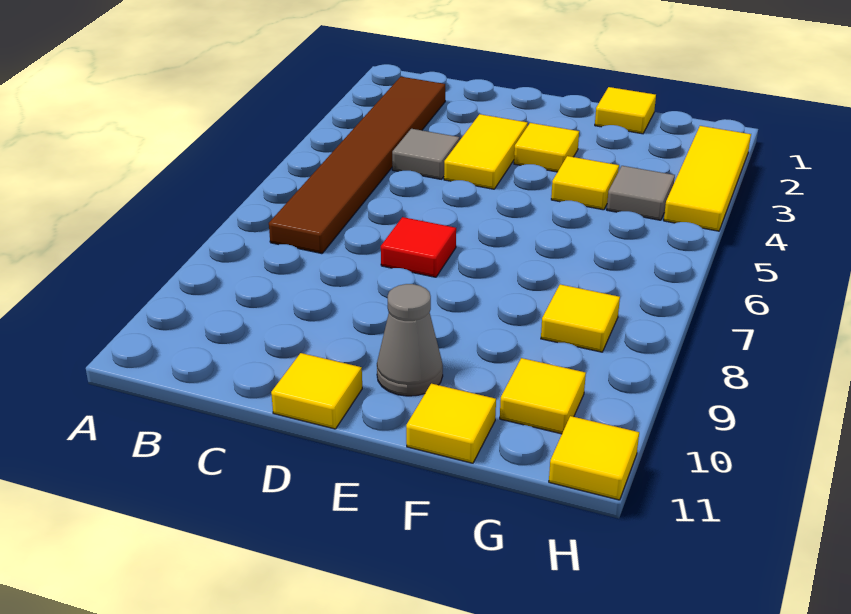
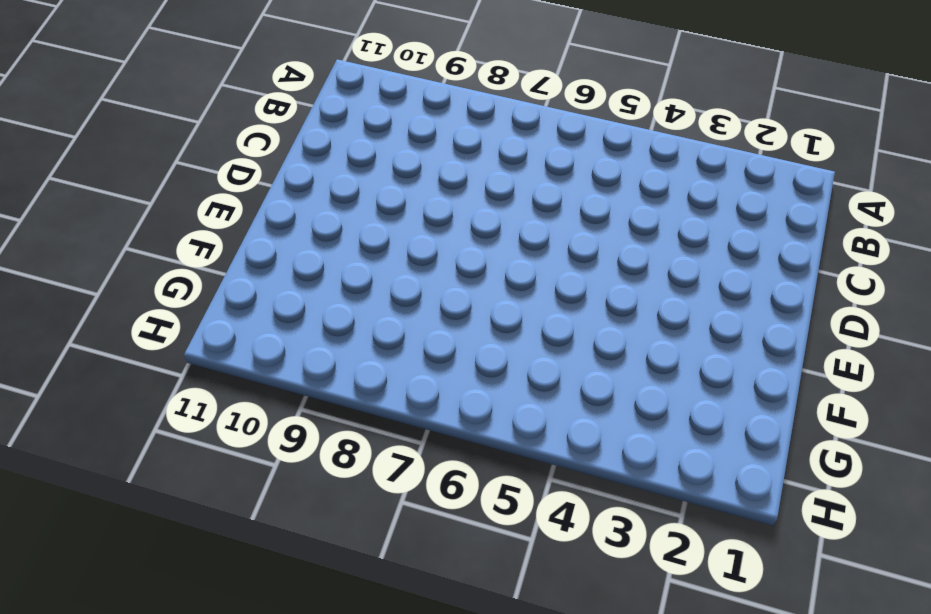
none -> brown tile B2:B7 level 1
none -> grey tile C4 level 1
none -> yellow tile D3:D4 level 1

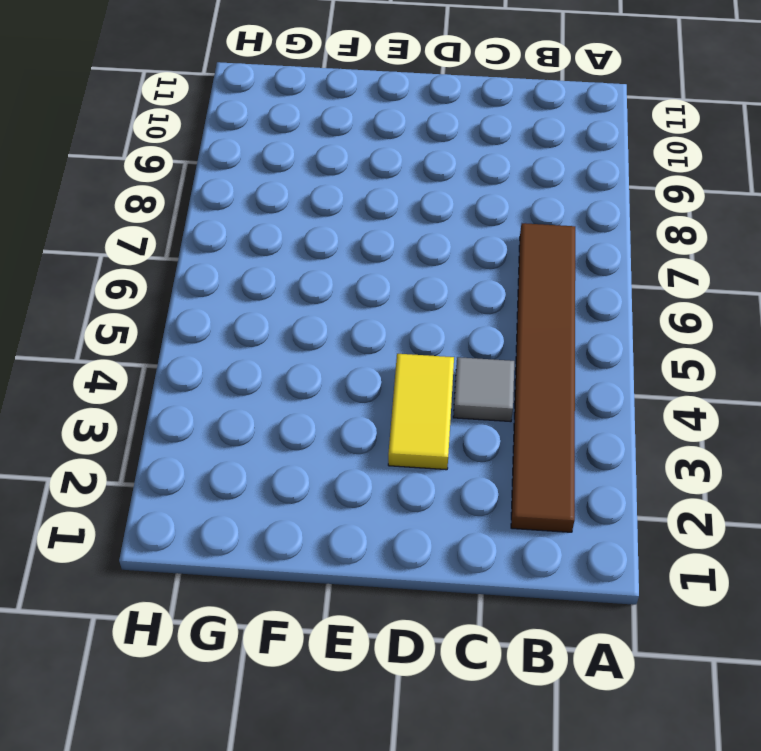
none -> red tile D7 level 1
none -> yellow tile D11 level 1
none -> yellow tile E3 level 1

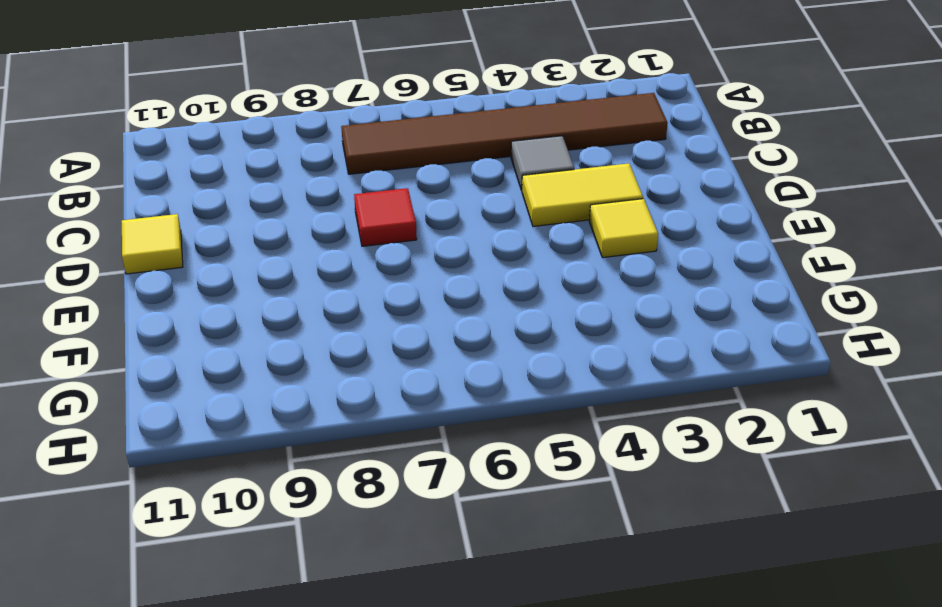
none -> grey cone E10 level 1
none -> yellow tile F1 level 1
none -> yellow tile F4 level 1

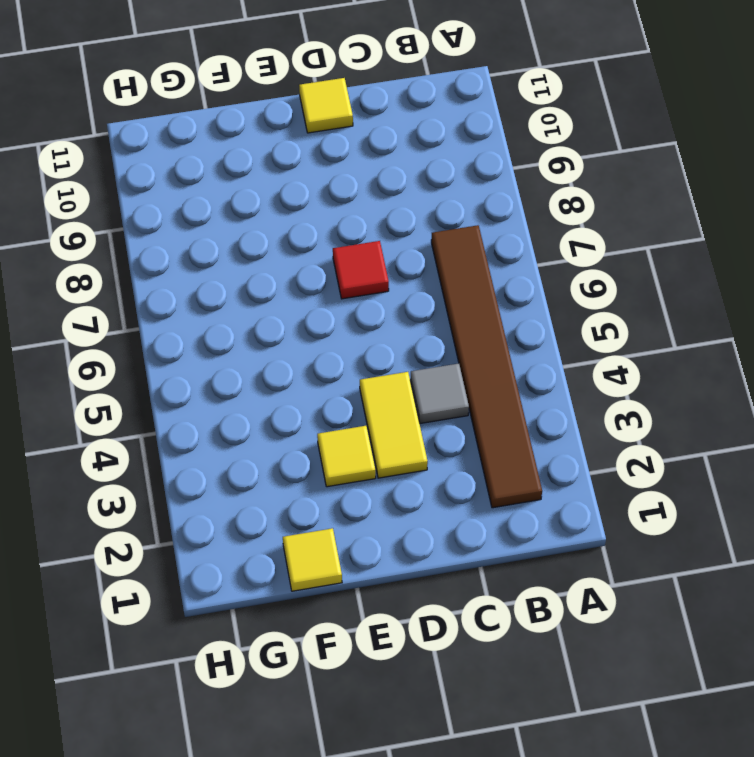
none -> grey cone E10 level 1
none -> yellow tile F4 level 1
none -> yellow tile F11 level 1

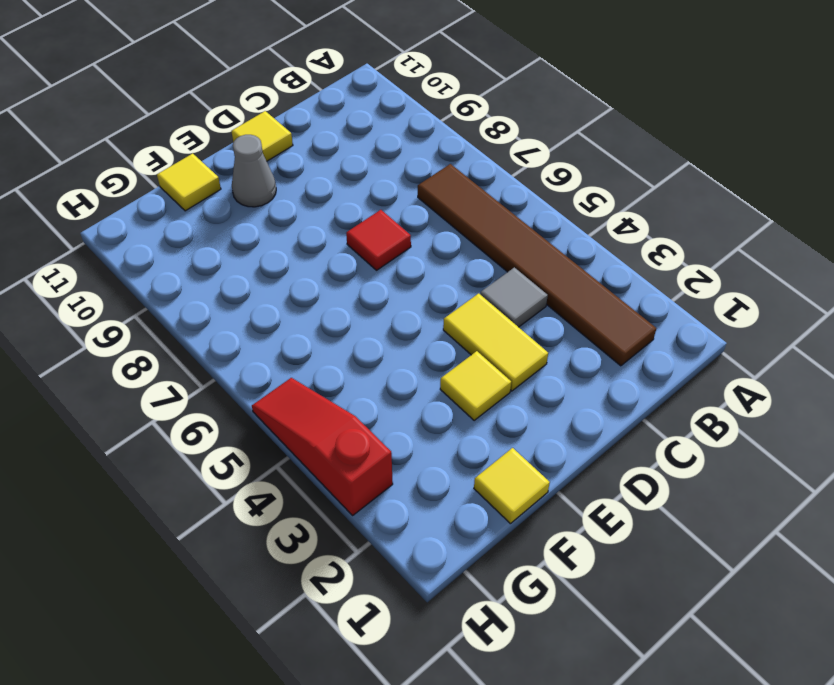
red slope H3:H5 level 1 top 3 -> yellow tile H2:H4 level 1
none -> yellow tile F4 level 1
none -> grey tile G4 level 1
none -> yellow tile G8 level 1

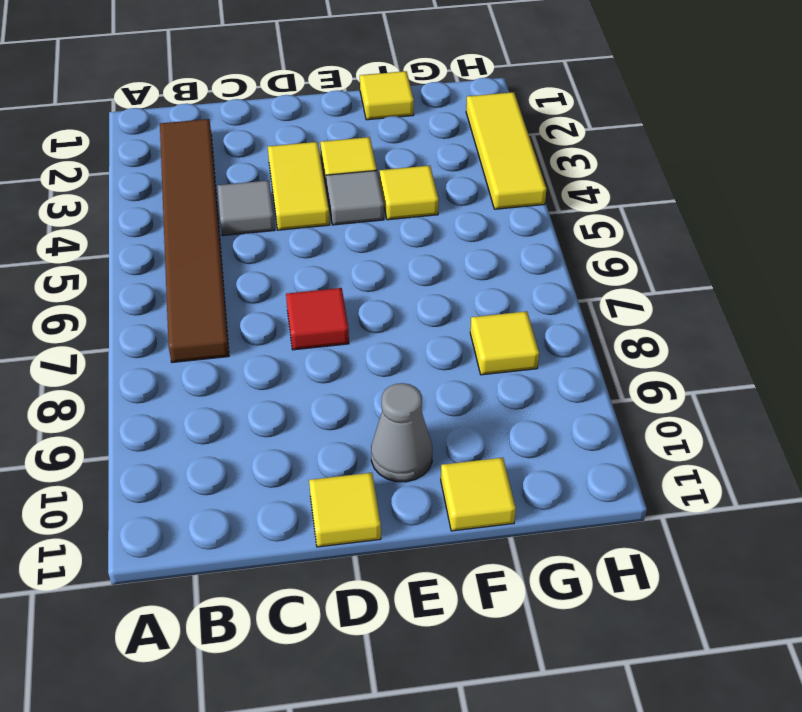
grey tile E4 level 1 -> grey tile G4 level 1
none -> yellow tile G10 level 1
none -> yellow tile H11 level 1

